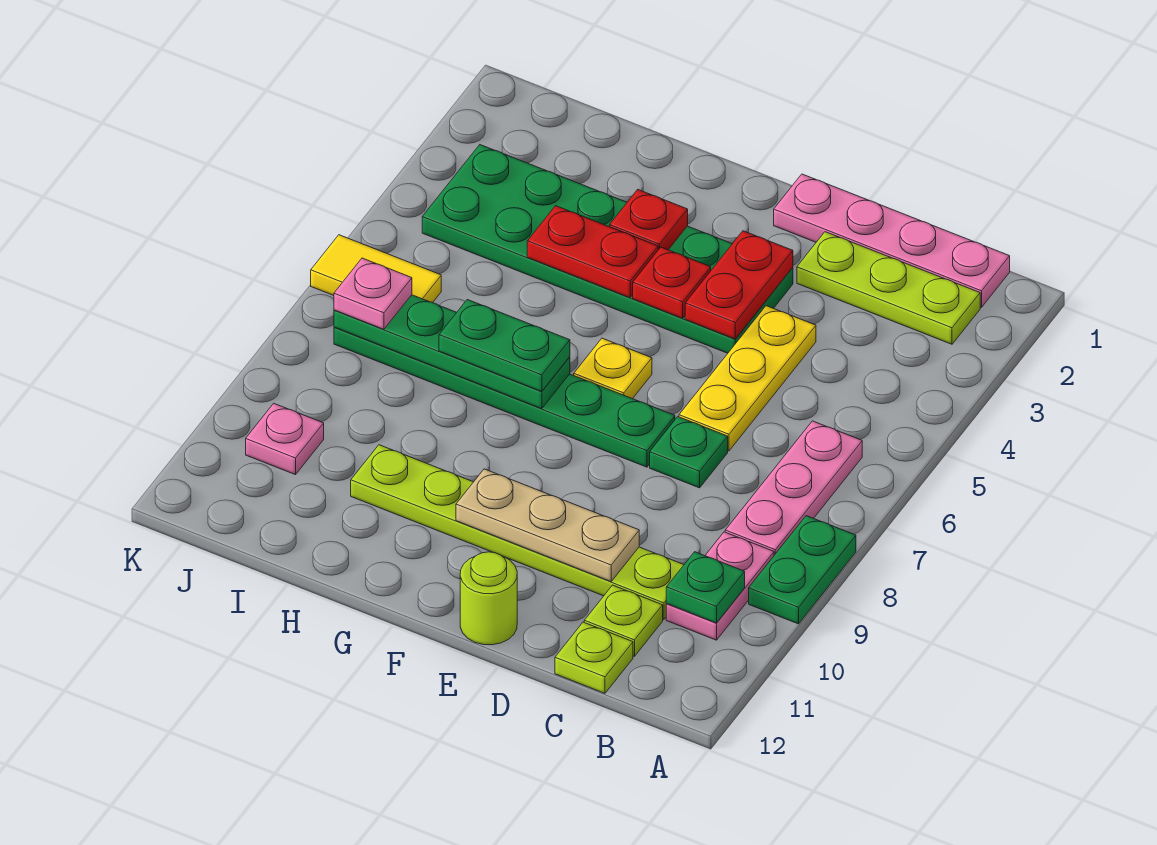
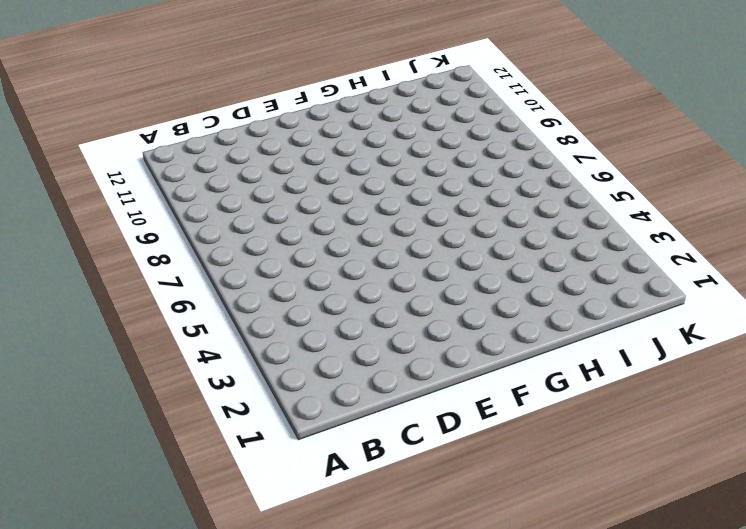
none -> green plate A8:A9 level 1
none -> pink plate B1:E1 level 1
none -> lime plate B2:D2 level 1

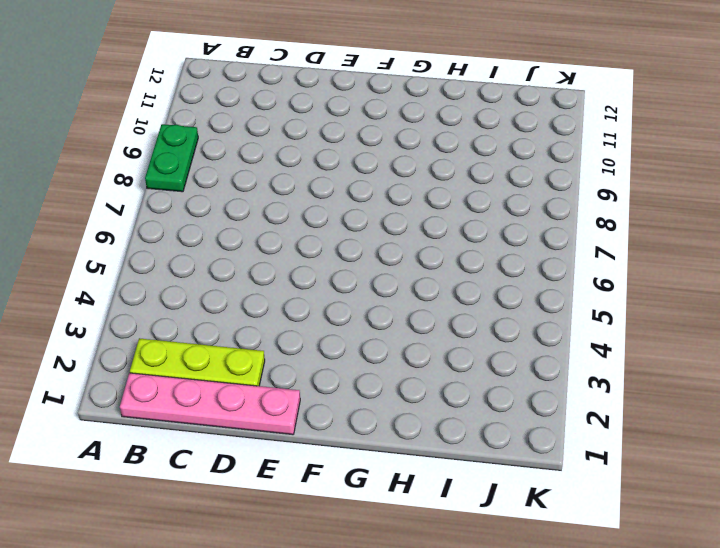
none -> pink plate B6:B8 level 1
none -> pink plate B9:B10 level 1
none -> lime plate C10:H10 level 1

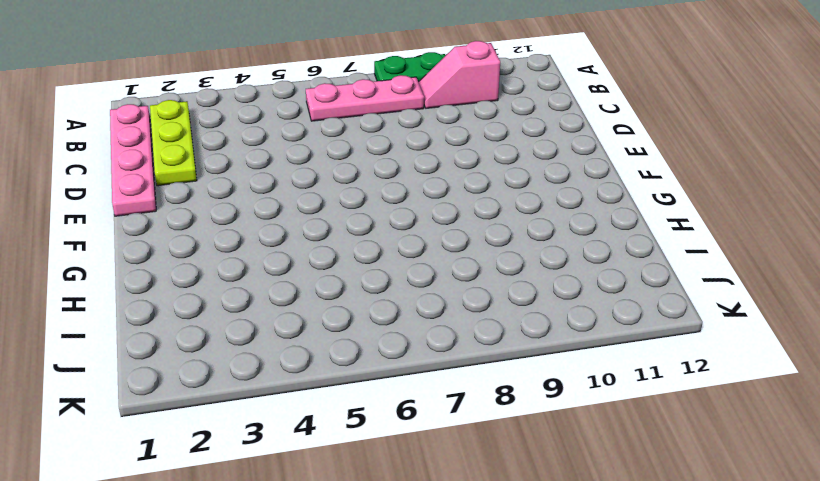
pink slope B9:B10 level 1 top 10 -> pink plate B9:B10 level 1
none -> lime plate C10:H10 level 1
none -> lime plate C11 level 1
none -> lime plate C12 level 1

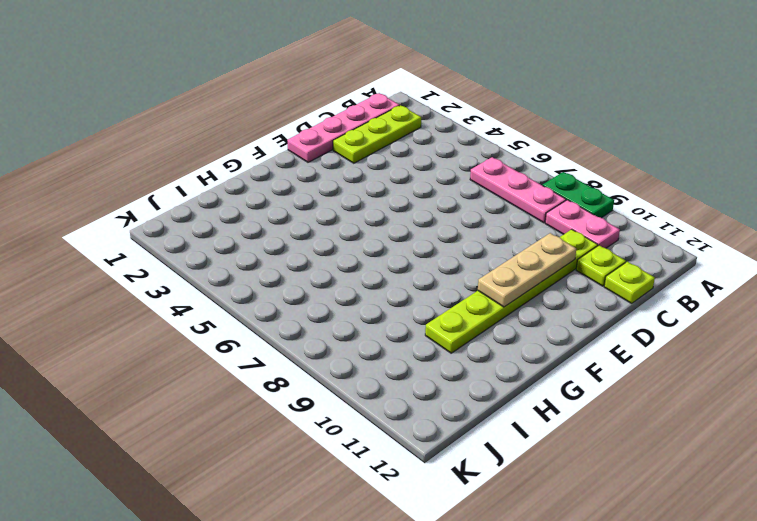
none -> yellow plate D4:D6 level 1
none -> green plate D7 level 1
none -> green plate E3:J4 level 1

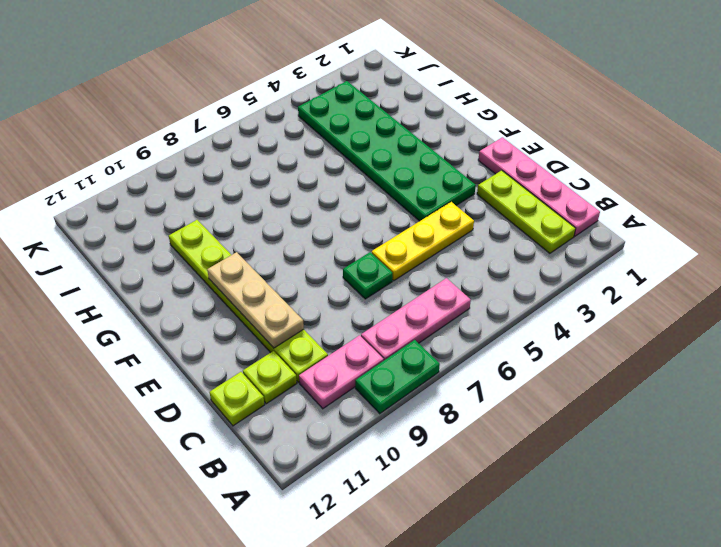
none -> green plate E7:J7 level 1
none -> lime round brick E12 level 1
none -> yellow plate F6 level 1

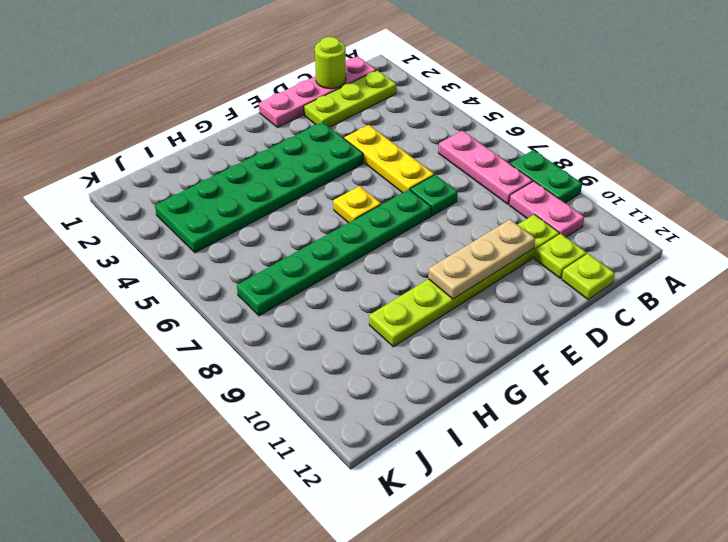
lime round brick C1 level 2 -> lime round brick E12 level 1
none -> yellow tile J6:K6 level 1
none -> pink plate J10 level 1
none -> green plate B10 level 2

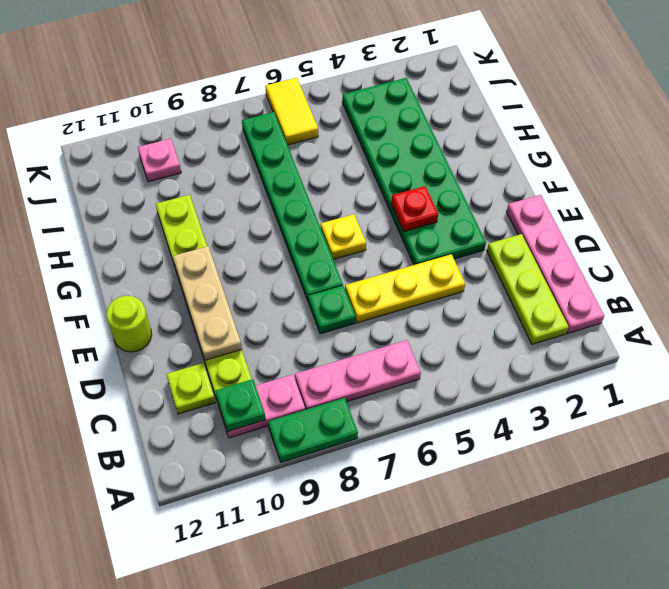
none -> lime plate C12 level 1
none -> red plate E3:E4 level 2
none -> red plate G3 level 2

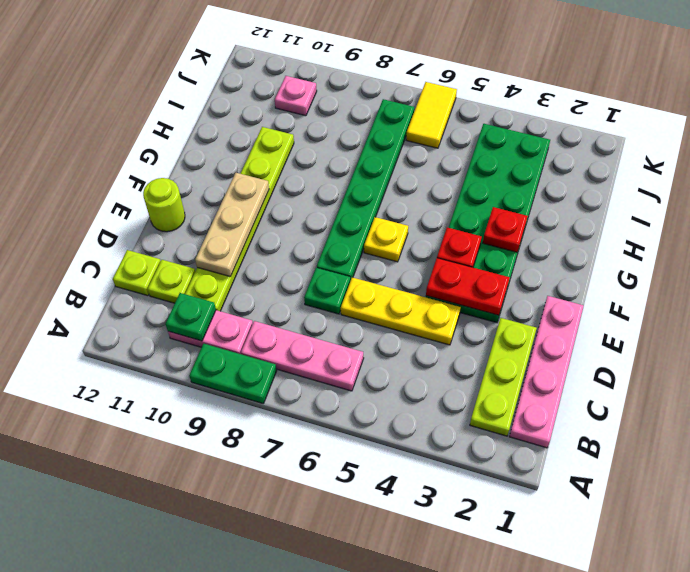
none -> red plate G4:H4 level 2
none -> green plate G7:J7 level 2
none -> green plate G7:H7 level 3

